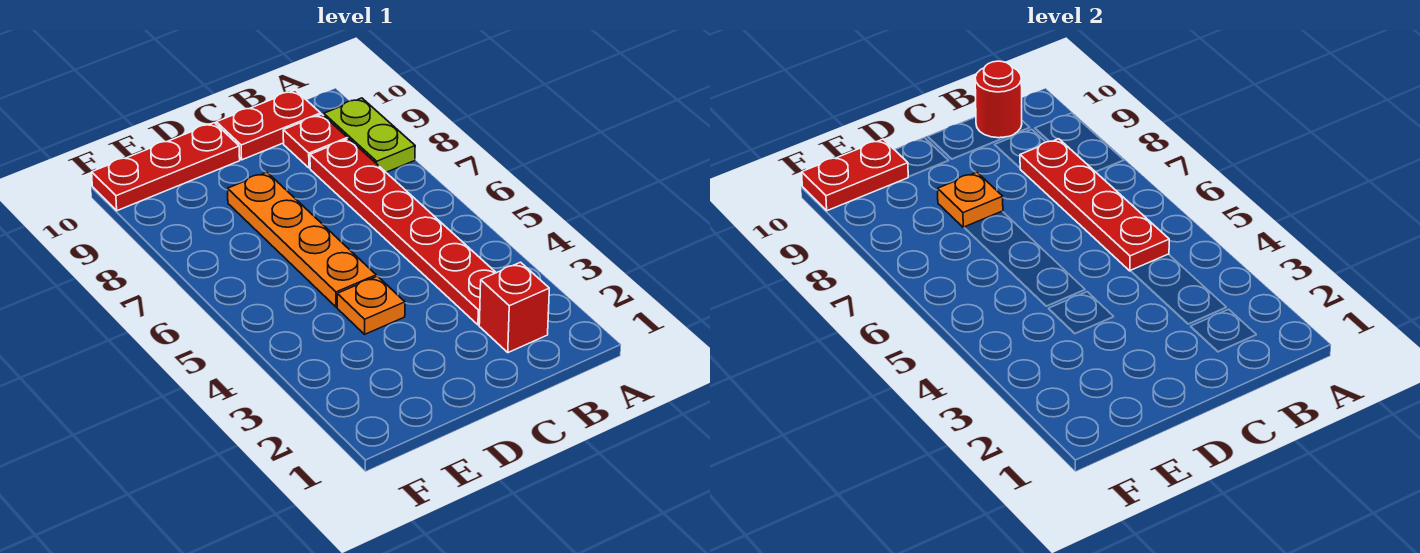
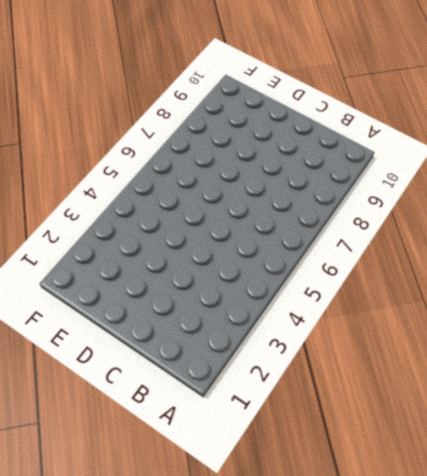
none -> lime plate A8:A9 level 1
none -> red brick B2 level 1
none -> red plate B3:B8 level 1

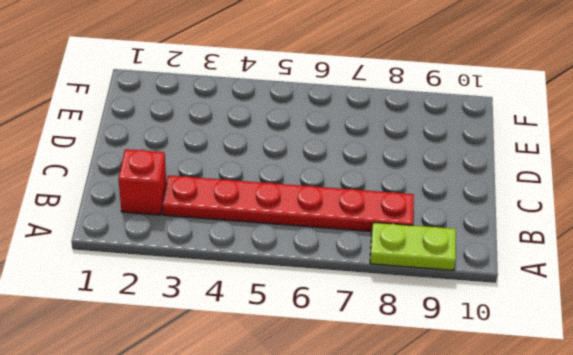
none -> red plate B9 level 1
none -> red plate B10:C10 level 1
none -> orange plate D4 level 1

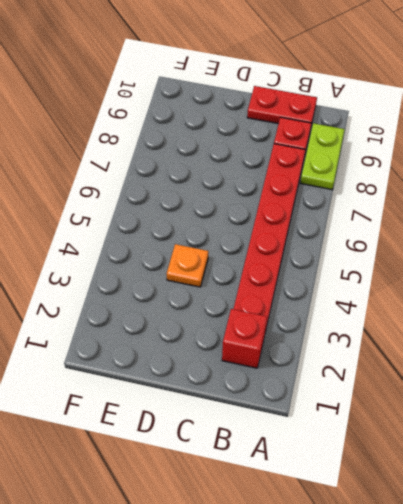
none -> orange plate D5:D8 level 1
none -> red plate D10:F10 level 1
none -> red plate B5:B8 level 2

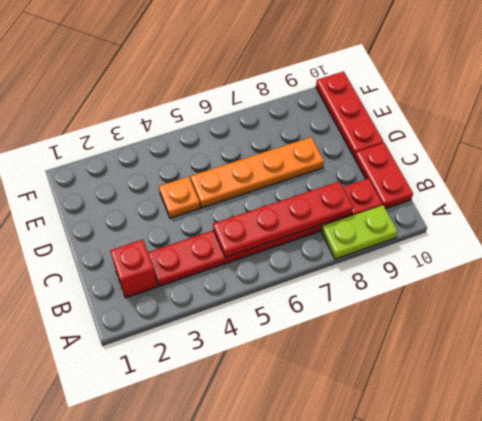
none -> red round brick B10 level 2
none -> orange plate D8 level 2
none -> red plate E10:F10 level 2

